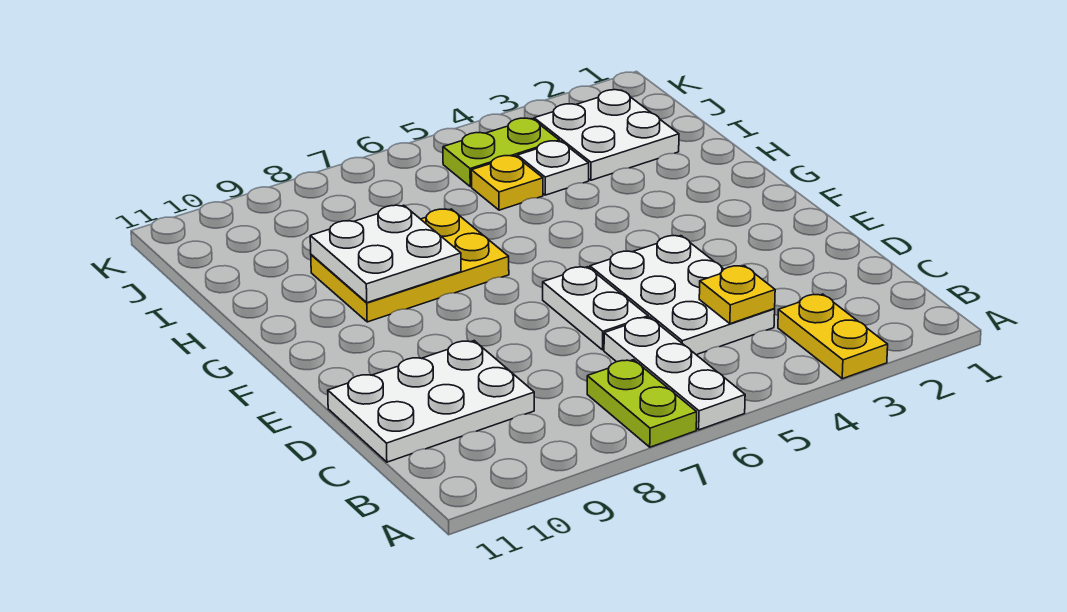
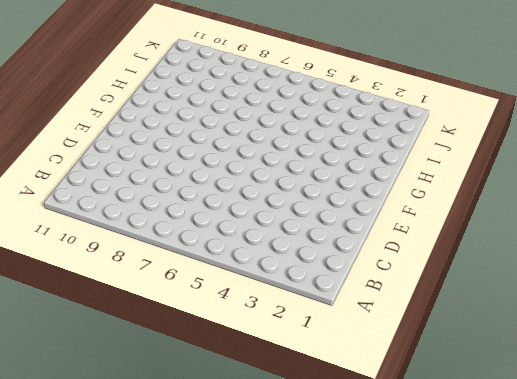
none -> yellow plate A3:B3 level 1
none -> white plate A6:C6 level 1
none -> lime plate A7:B7 level 1

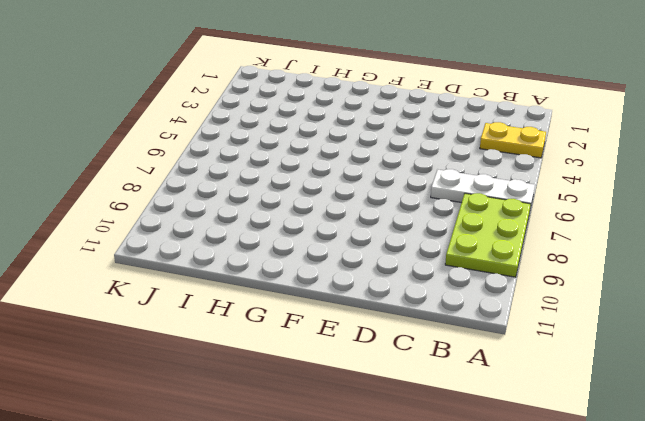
lime plate A7:B9 level 1 -> lime plate A7:B7 level 1
none -> white plate C4:E5 level 1
none -> white plate C9:D11 level 1
none -> white plate D6:E6 level 1

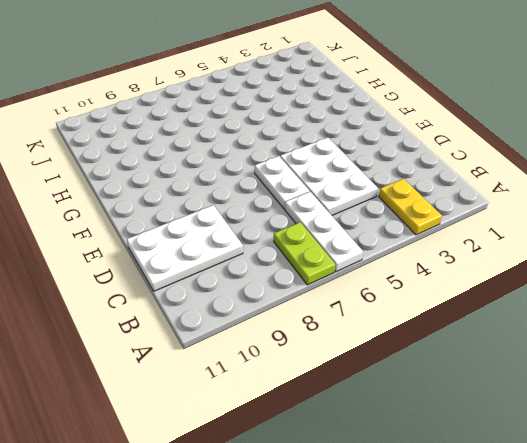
none -> yellow plate G7:H9 level 1
none -> white plate I2:J3 level 1
none -> white plate I4 level 1

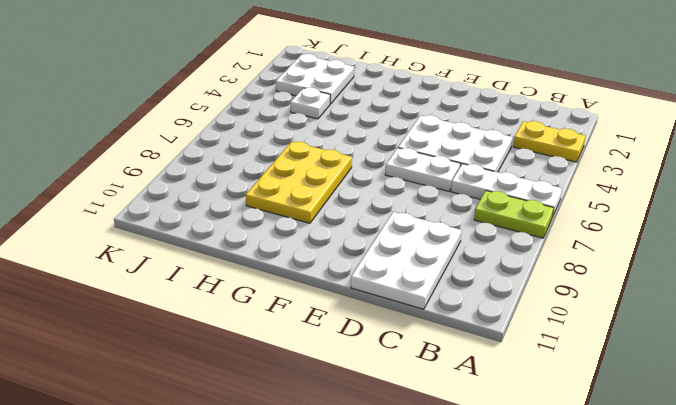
none -> yellow plate I5 level 1
none -> lime plate J4:J5 level 1
none -> yellow plate C4 level 2

